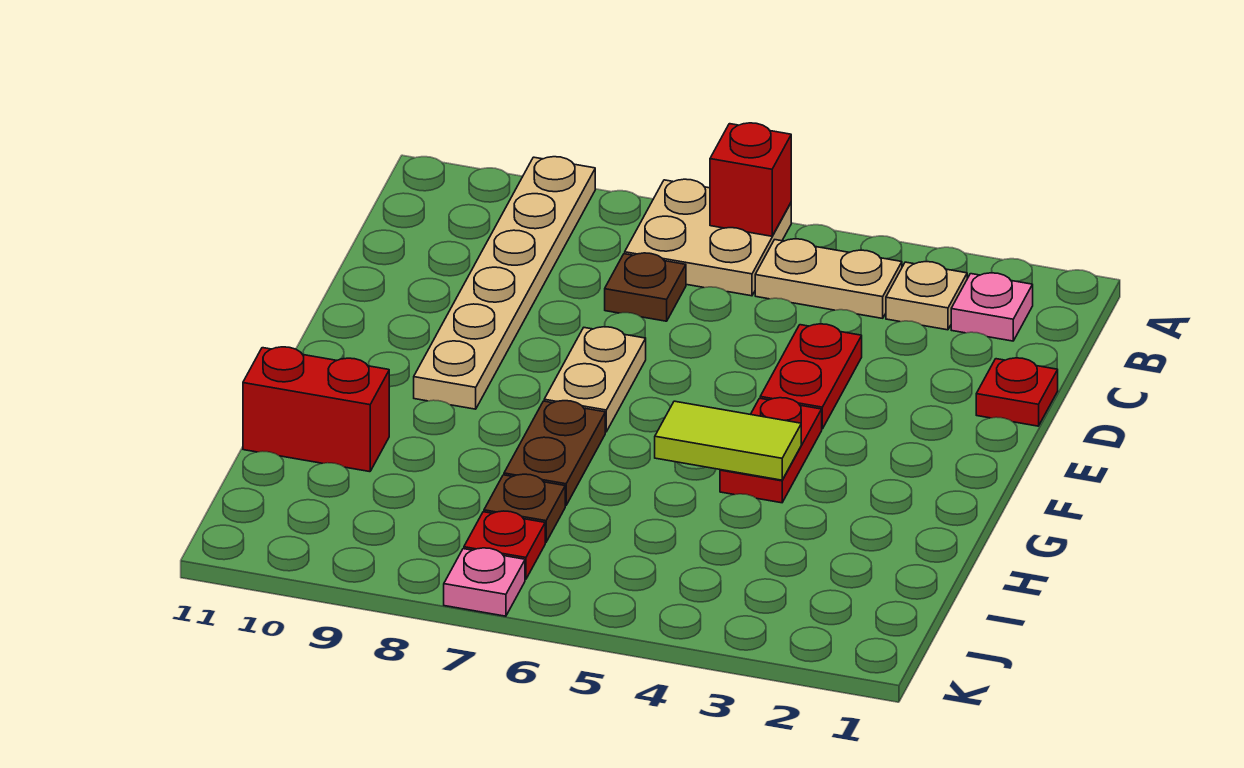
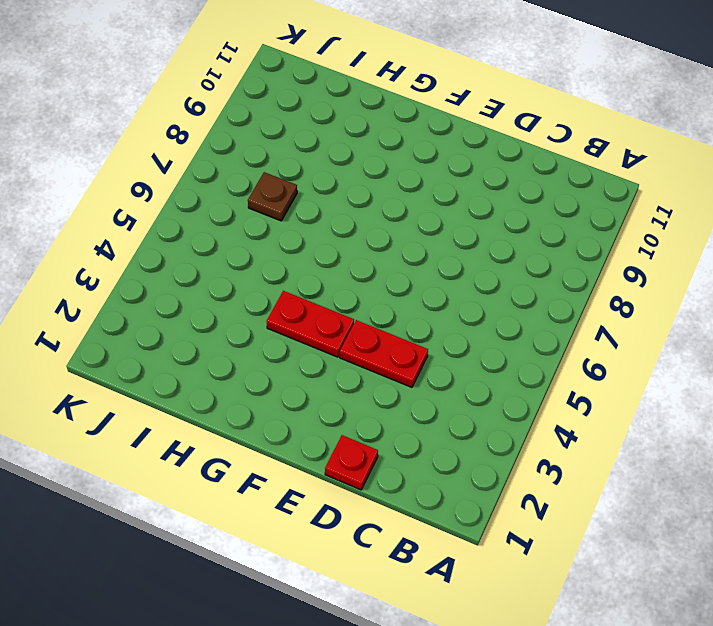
none -> tan plate A6:B7 level 1
none -> tan plate A9:F9 level 1
none -> pink plate B2 level 1

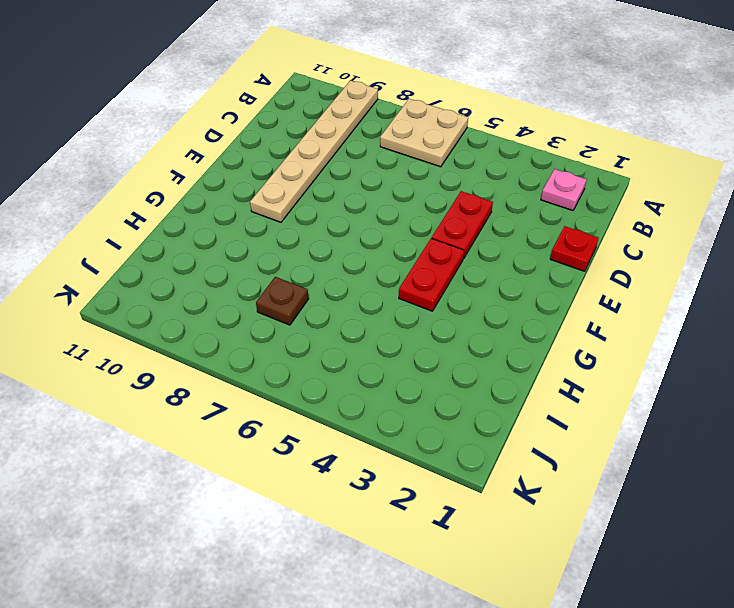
none -> tan plate B3 level 1
none -> tan plate B4:B5 level 1
none -> brown plate C7 level 1

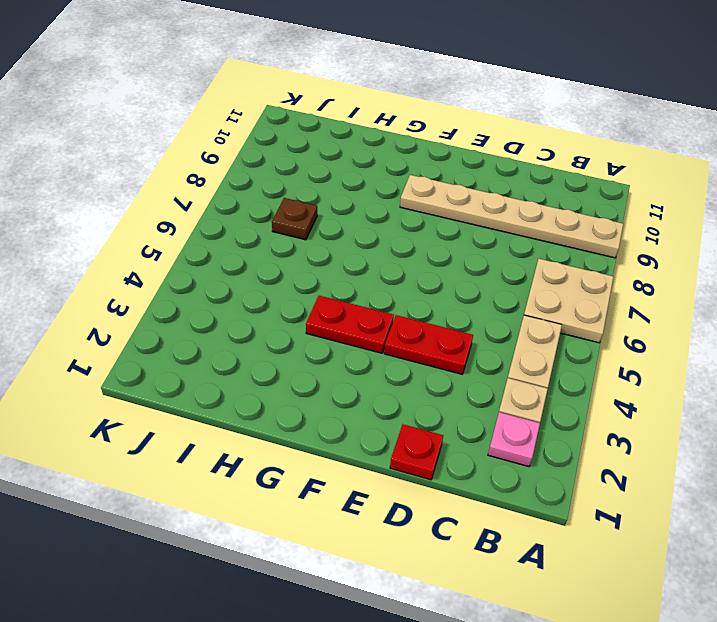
none -> brown plate C7 level 1
none -> tan plate E7:F7 level 1
none -> brown plate G7:H7 level 1

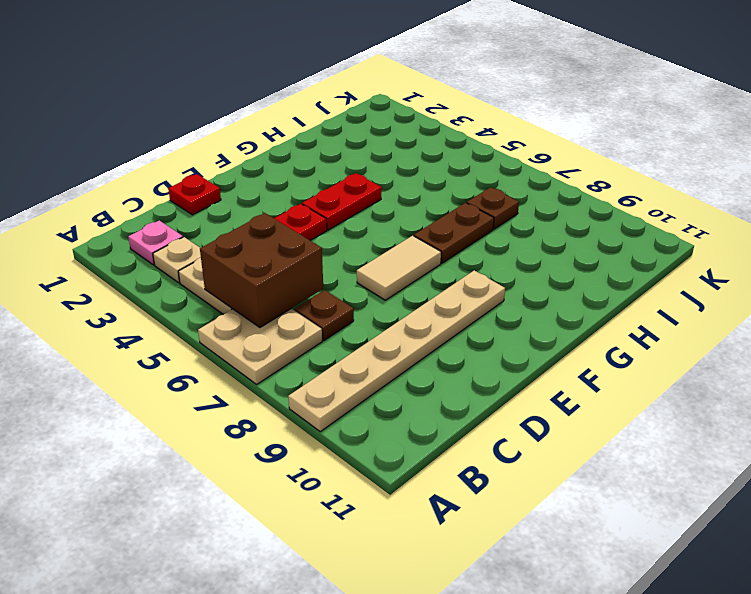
brown brick B5:C6 level 2 -> none
tan tile E7:F7 level 1 -> tan plate E7:F7 level 1
none -> red brick H10:H11 level 1
none -> red plate J7 level 1
none -> pink plate K7 level 1

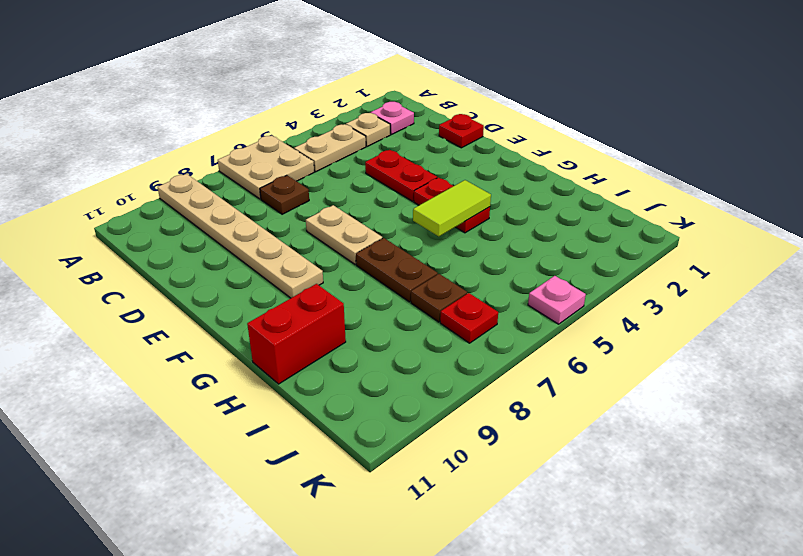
pink plate K5 level 1 -> pink plate K7 level 1
none -> red brick A6 level 2

